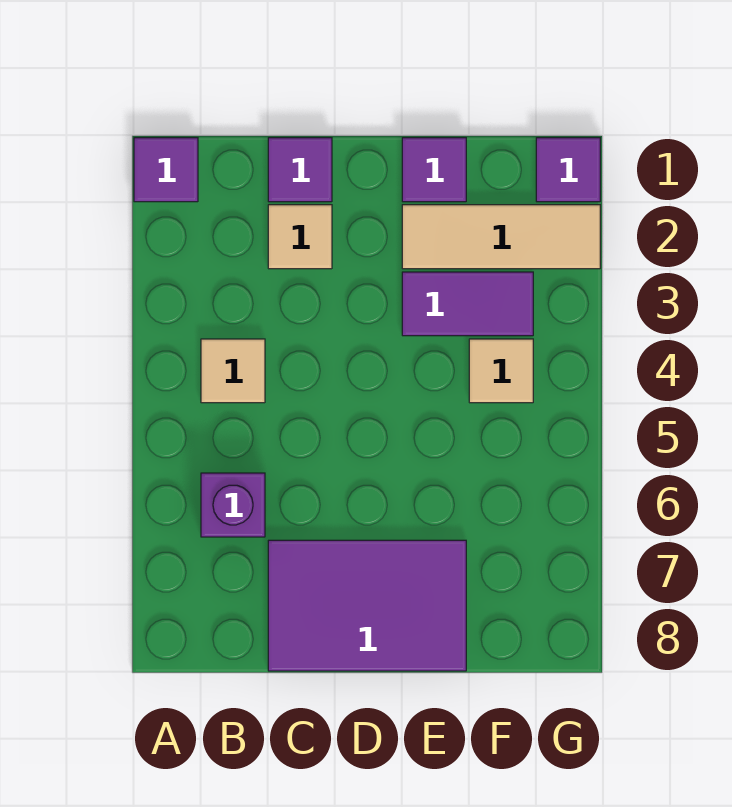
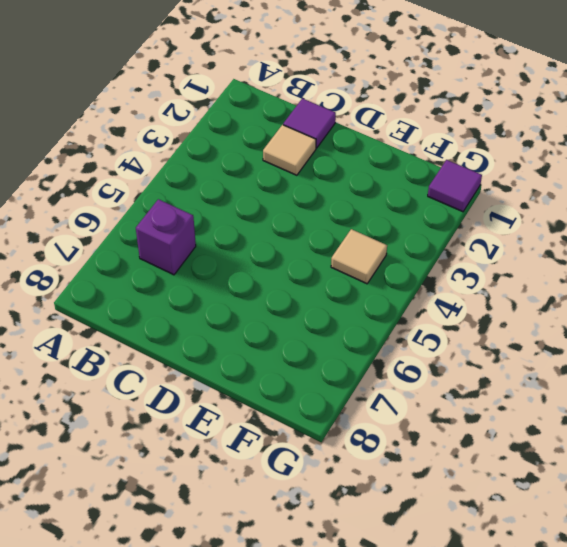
none -> purple tile A1 level 1
none -> tan tile B4 level 1

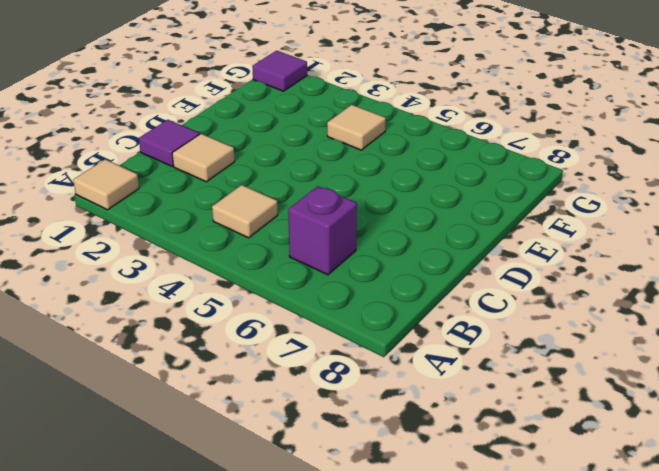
tan tile A1 level 1 -> purple tile A1 level 1
none -> purple tile C7:E8 level 1
none -> purple tile E1 level 1

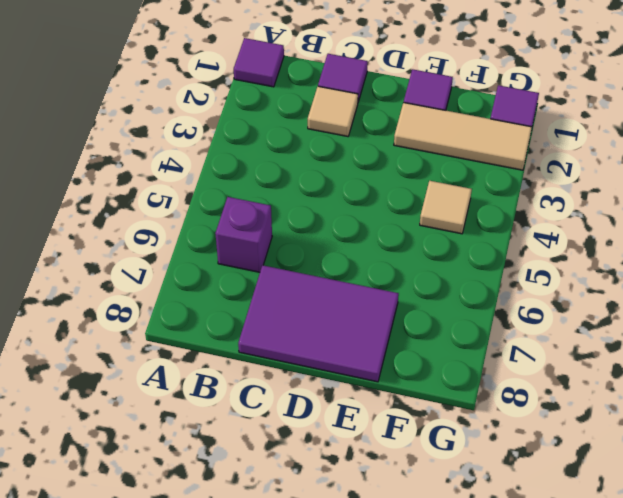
none -> tan tile B4 level 1
none -> purple tile E3:F3 level 1

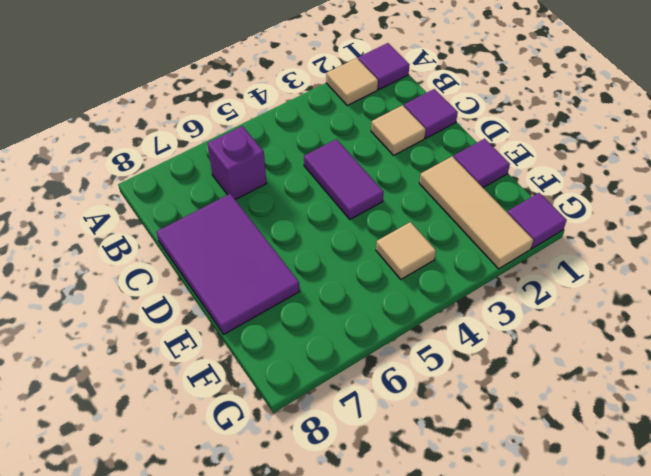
tan tile A2 level 1 -> tan tile B4 level 1
purple tile C4:D4 level 1 -> purple tile E3:F3 level 1

